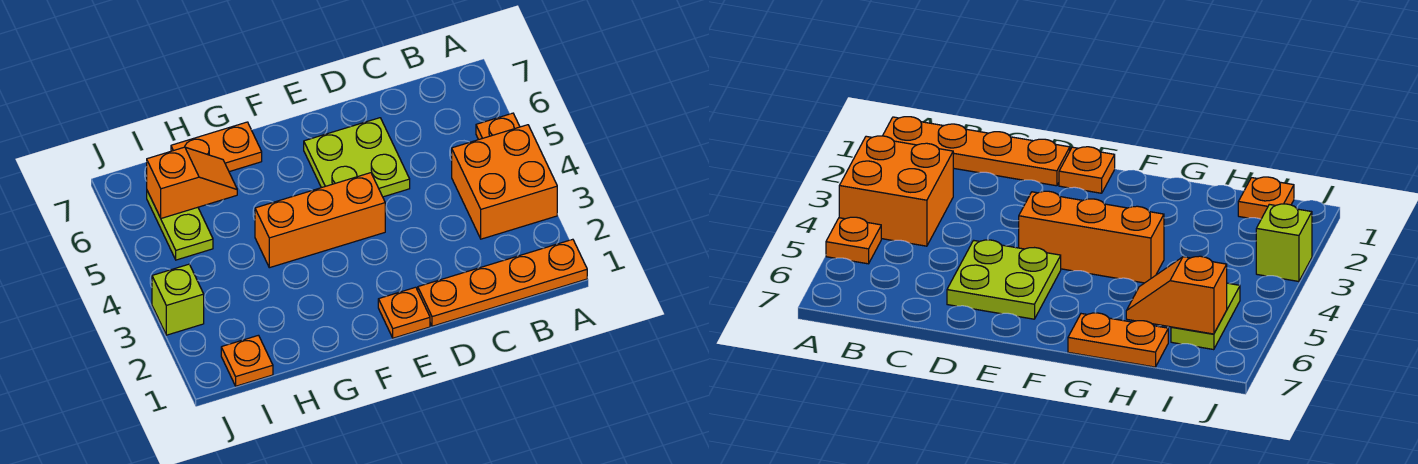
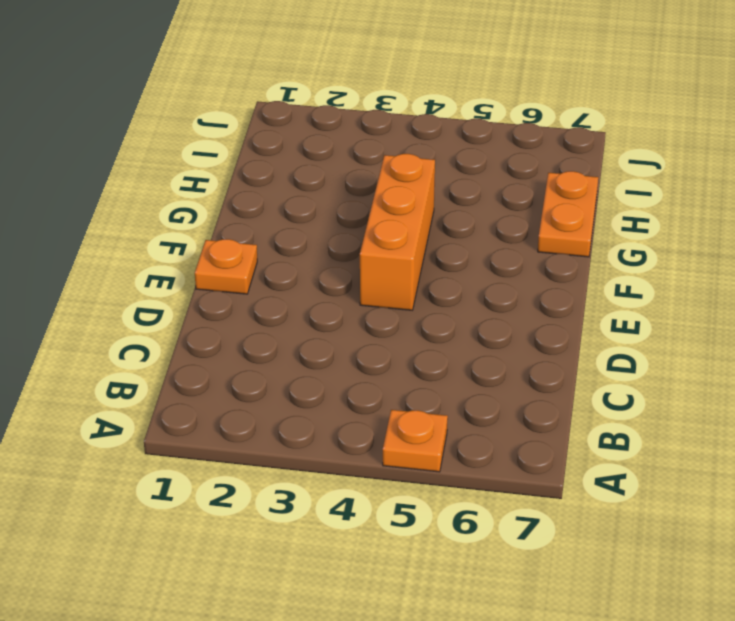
none -> orange plate A1:D1 level 1
none -> orange brick A3:B4 level 1

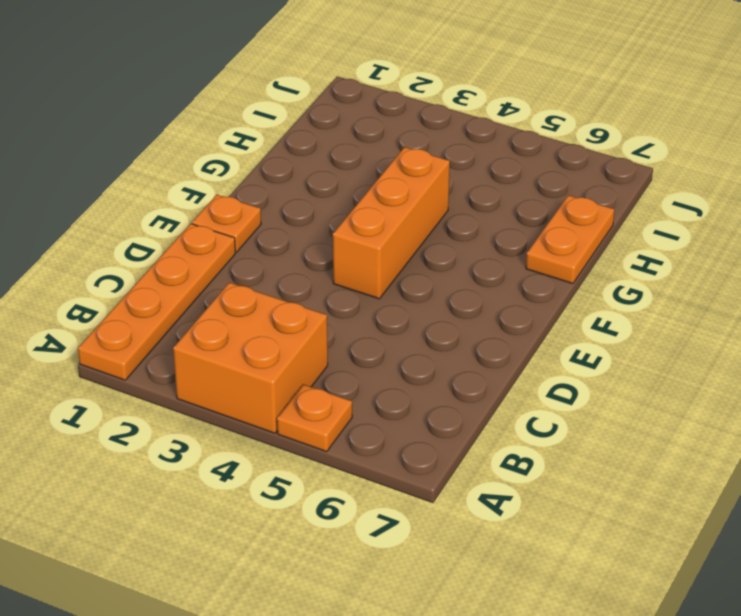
none -> lime plate D5:E6 level 1
none -> orange plate I1 level 1

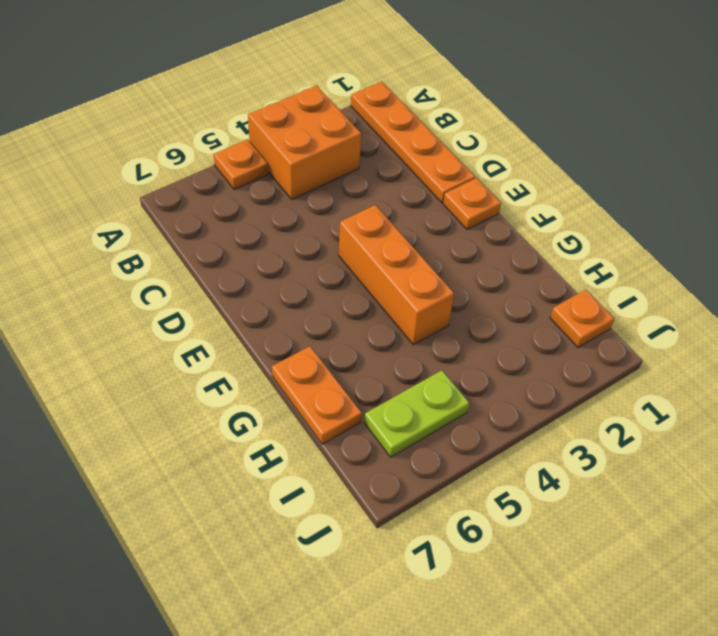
none -> lime plate D5:E6 level 1
none -> lime brick J3 level 1

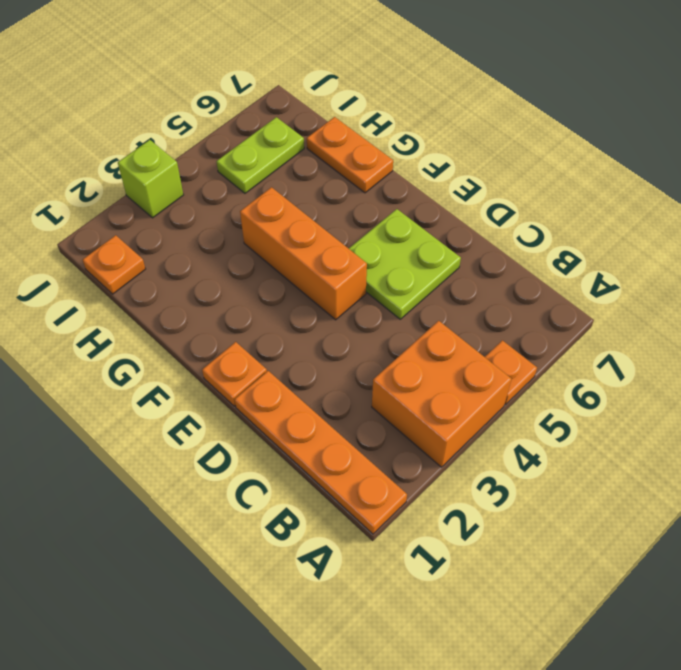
none -> orange slope H6:I6 level 2 top I

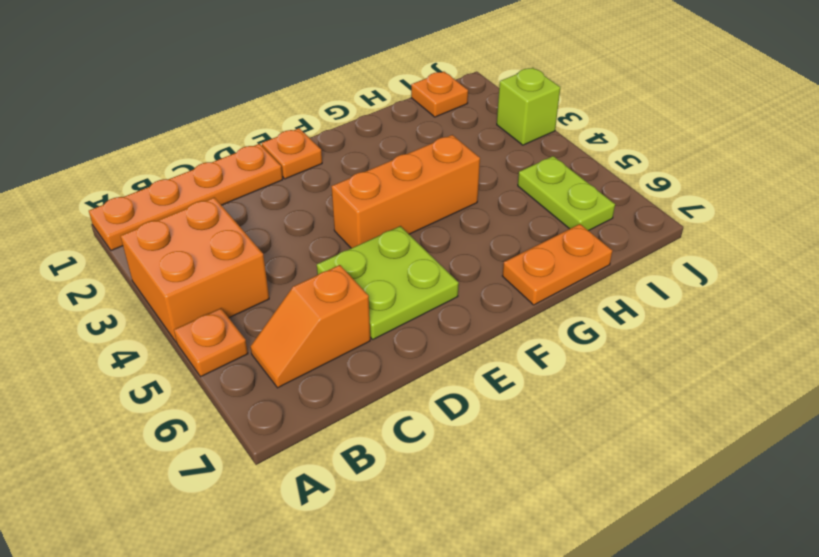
orange slope B6:C6 level 1 top C -> orange slope H6:I6 level 2 top I

